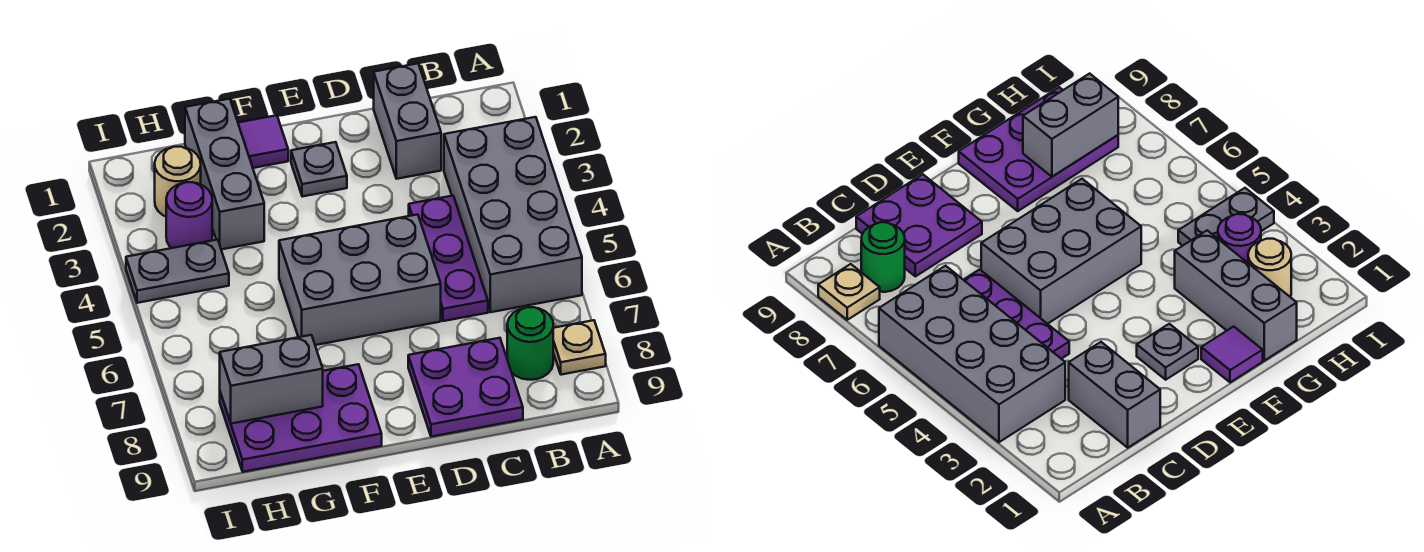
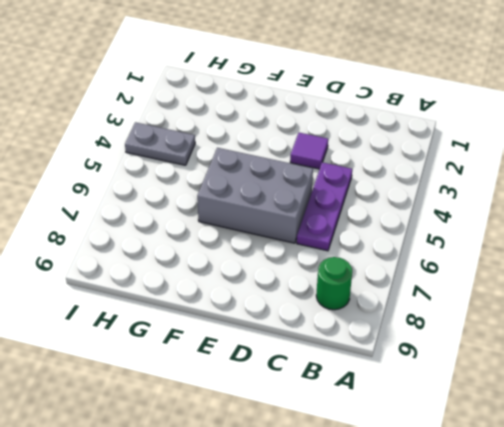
purple tile D3 level 1 -> purple tile F1 level 1
none -> grey brick A3:B6 level 1
none -> tan plate A8 level 1
none -> grey brick C1:C2 level 1

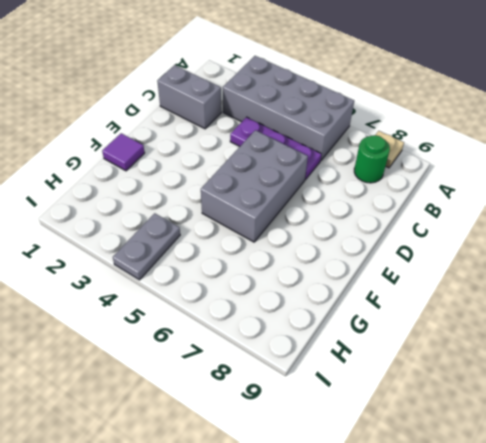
none -> purple plate C8:D9 level 1
none -> grey plate E2 level 1
none -> purple plate F8:H9 level 1

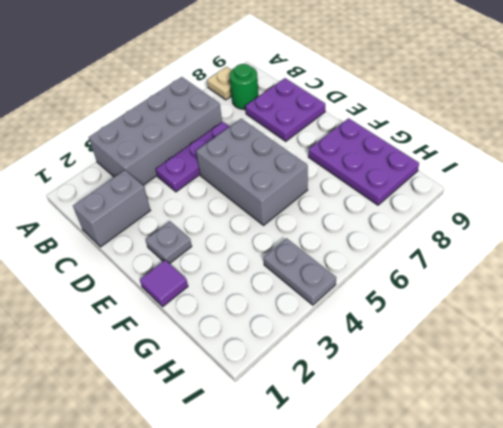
none -> grey brick G1:G3 level 1
none -> tan round brick H2 level 1
none -> purple round brick H3 level 1

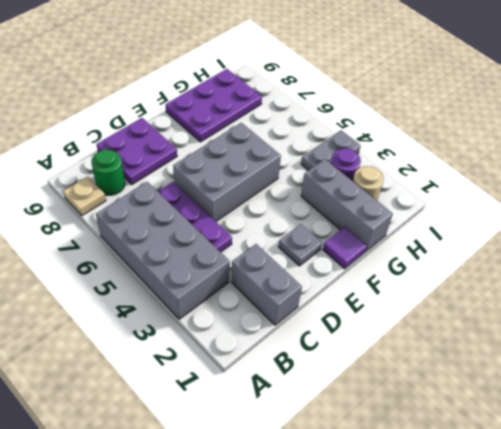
none -> grey brick G8:H8 level 2

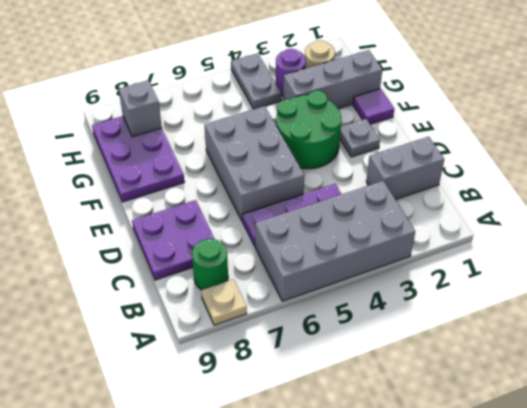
green round brick E3:F4 level 1 -> none
grey brick H8 level 2 -> grey brick G8:H8 level 2

